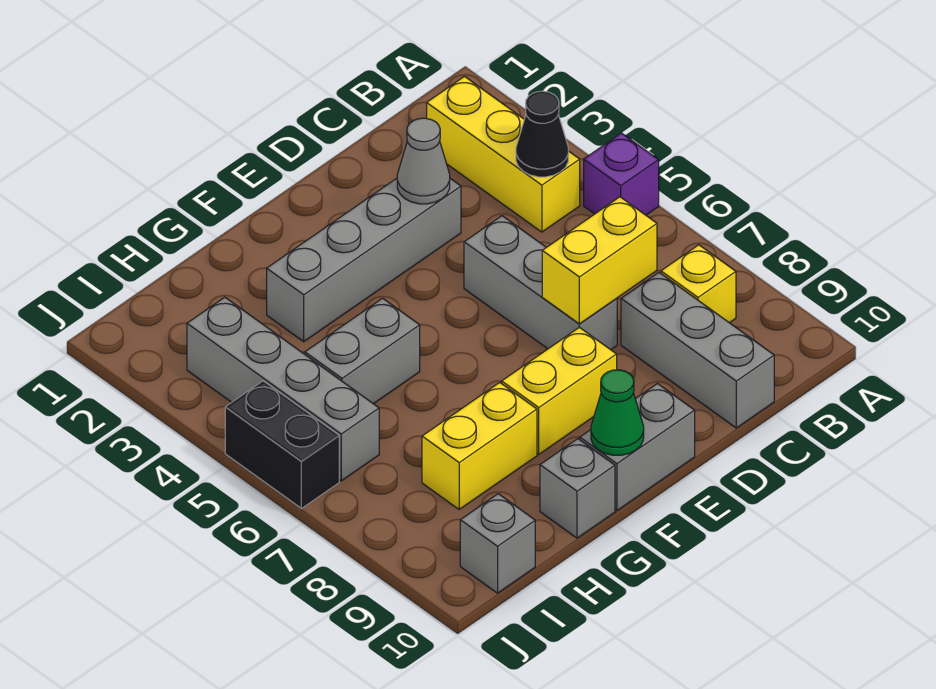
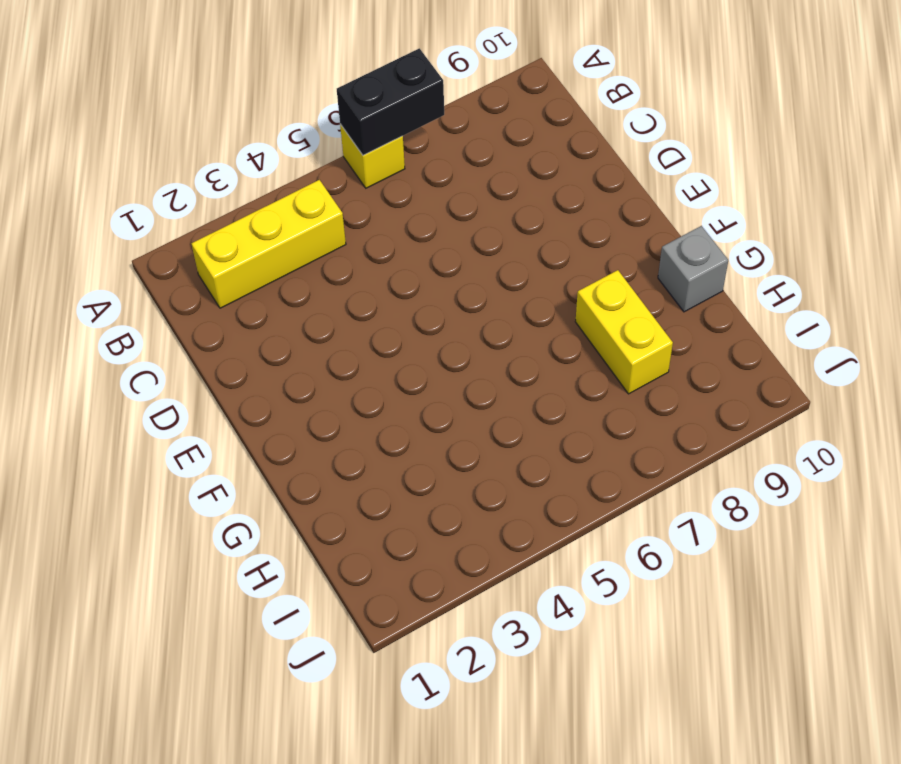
yellow brick A6 level 1 -> yellow brick B8 level 1
black brick A6:A7 level 2 -> black brick J5:J6 level 1
none -> purple brick A5 level 1
none -> grey brick C8:C10 level 1
none -> grey brick D3:G3 level 1

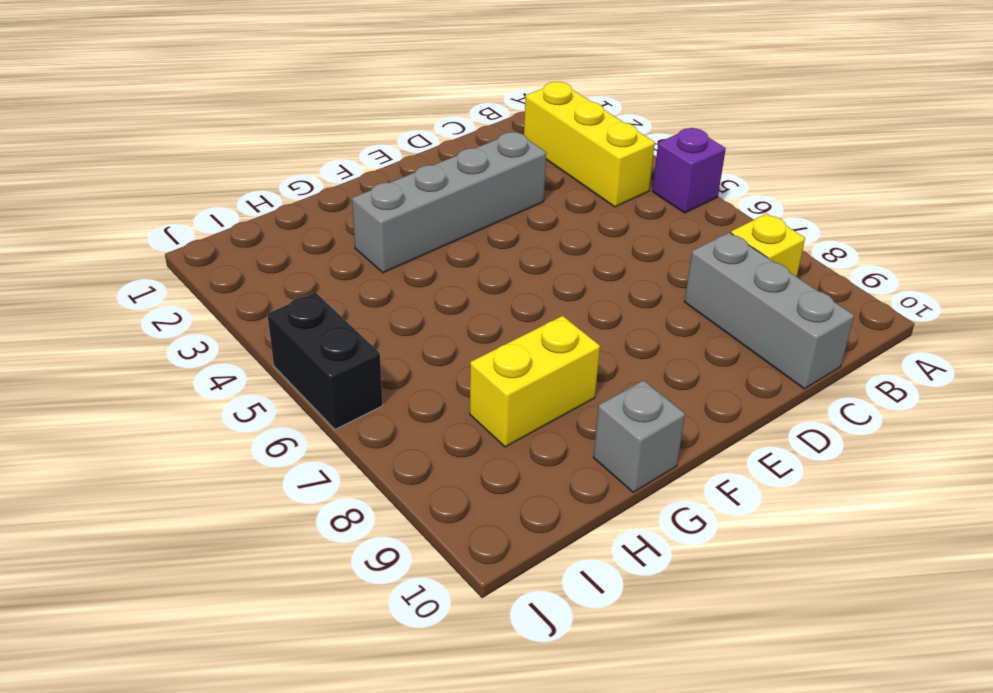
none -> grey brick D5:D7 level 1
none -> yellow brick E8:F8 level 1
none -> grey brick E10:F10 level 1

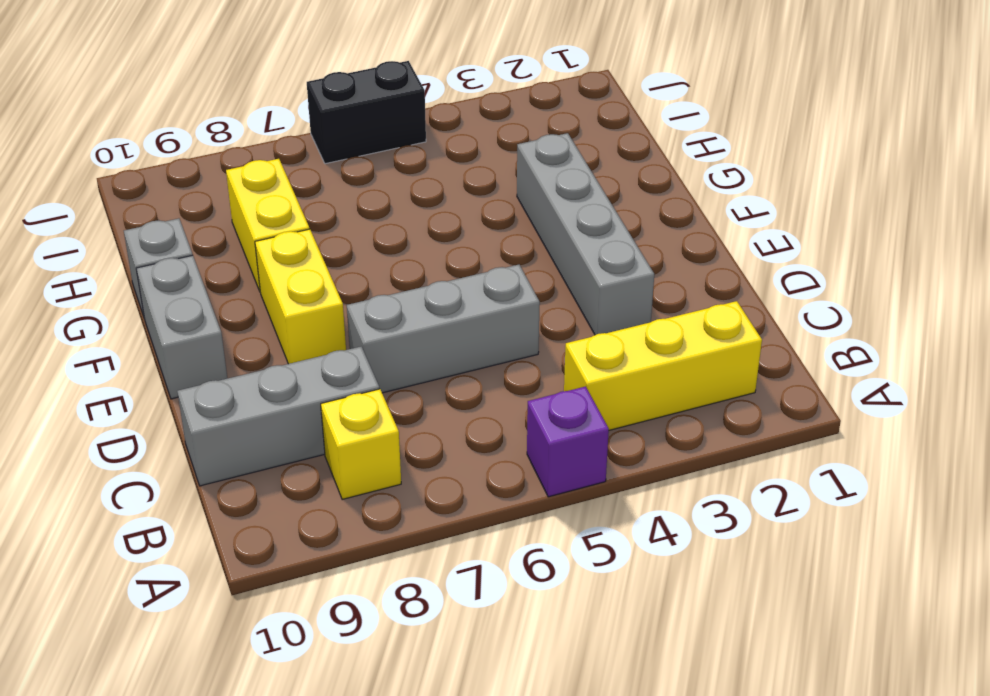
none -> grey brick G5:H5 level 1
none -> grey brick I3:I6 level 1
none -> grey brick I10 level 1

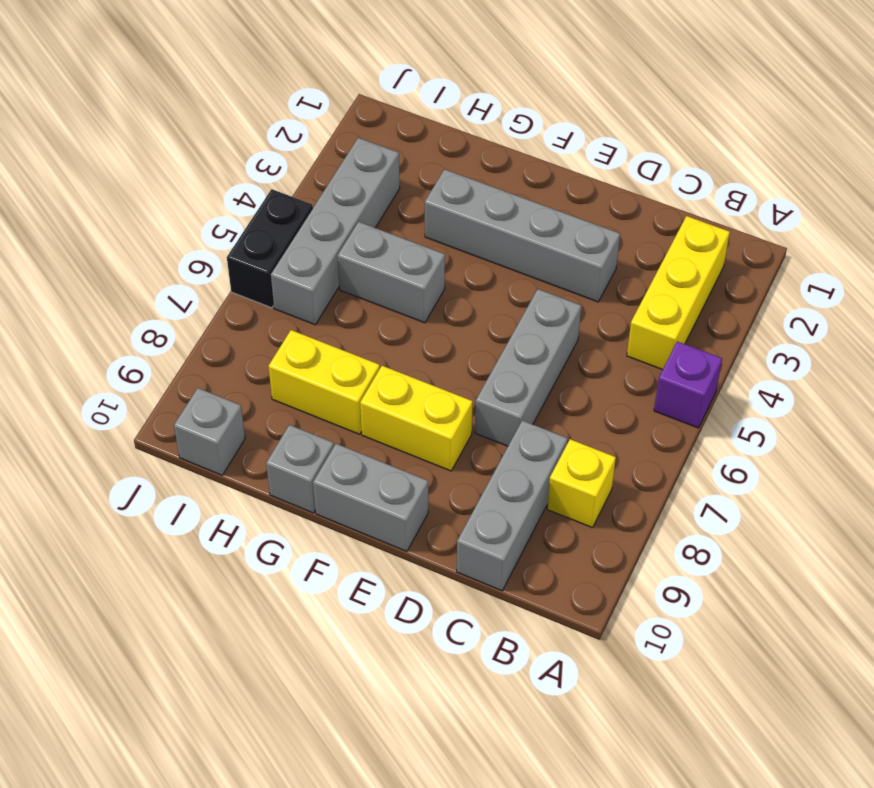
none -> black cone B4 level 2
none -> yellow brick C7:D7 level 2
none -> grey cone D3 level 2

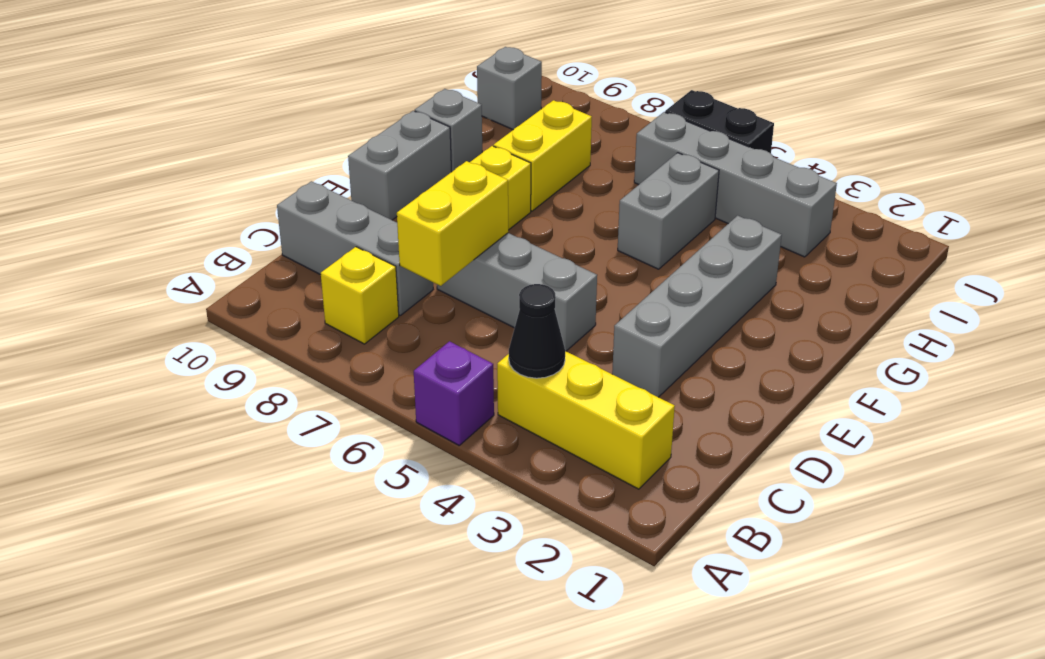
none -> grey cone D3 level 2
none -> green cone F10 level 2

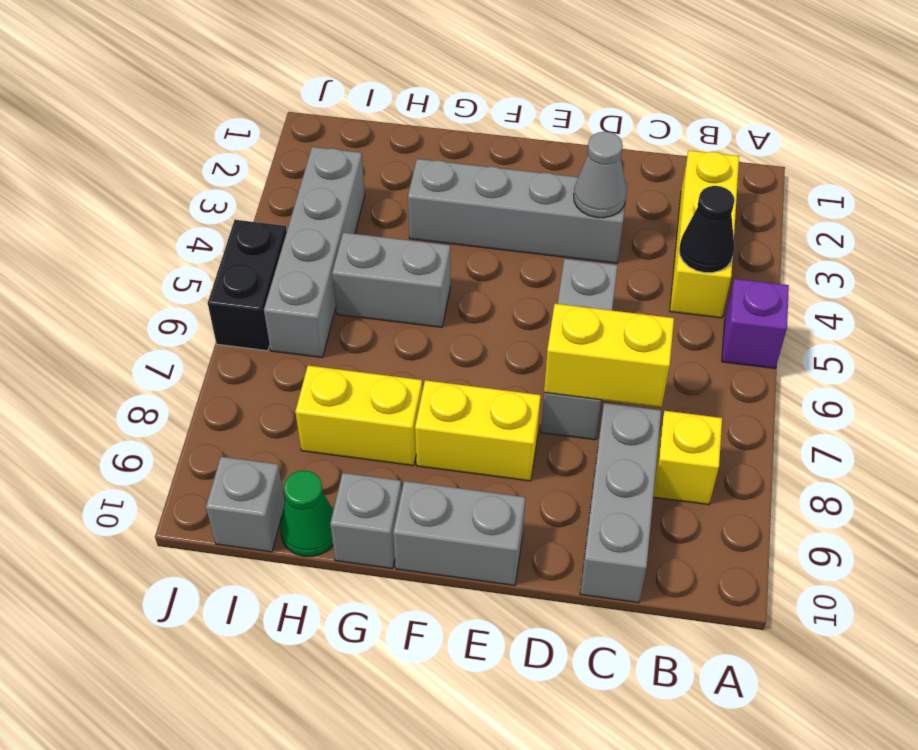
green cone H10 level 1 -> green cone F10 level 2

